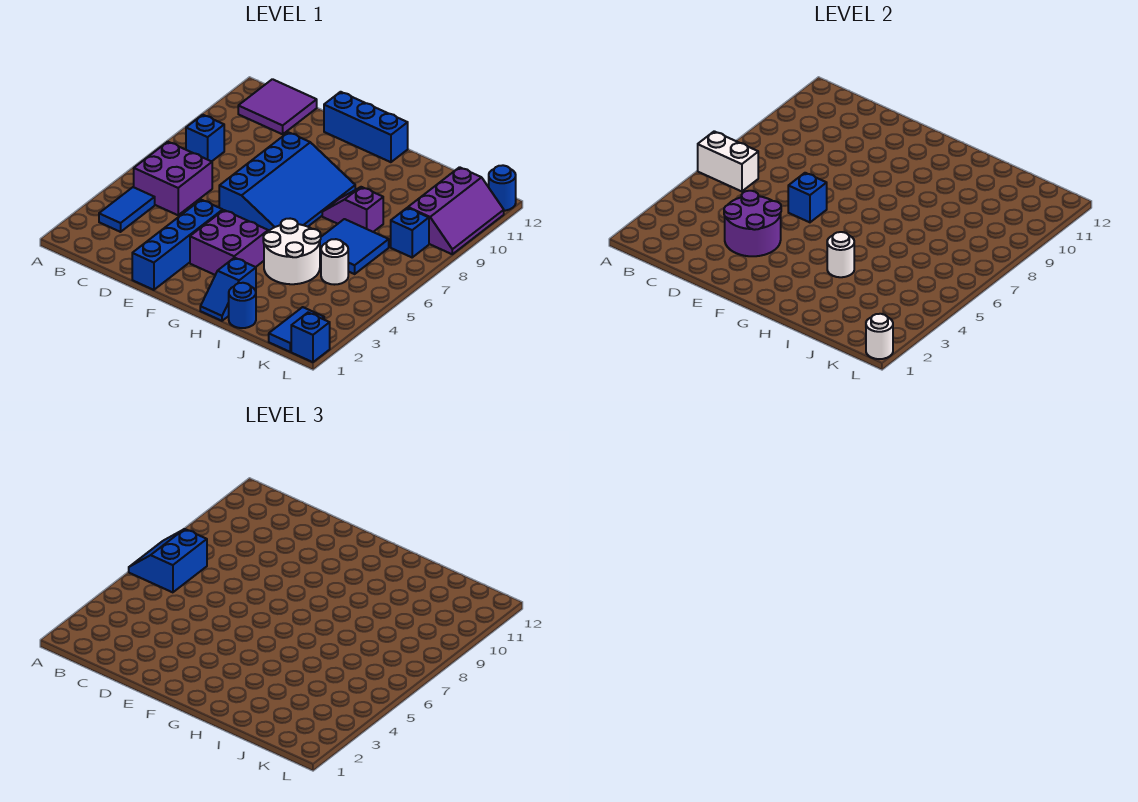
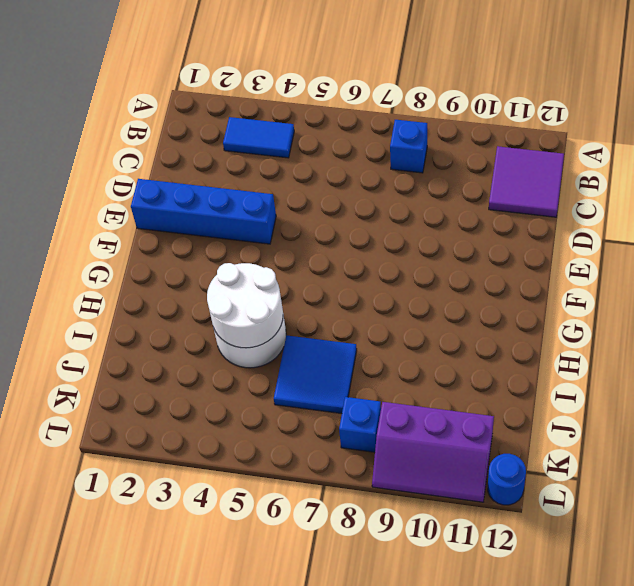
white round brick H4:I5 level 2 -> white round brick H4 level 2
none -> purple brick B5:C6 level 1
none -> blue slope E6:G9 level 1 top E
none -> blue brick E12:G12 level 1

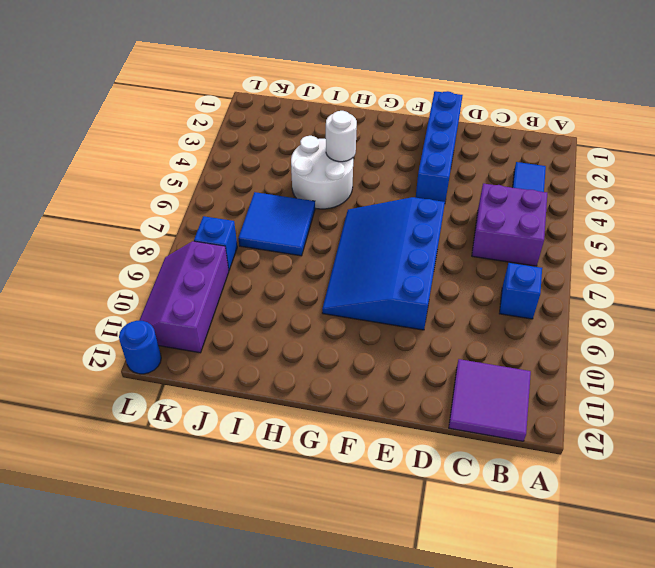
none -> blue brick E12:G12 level 1
none -> purple brick F3:G4 level 1
none -> blue slope H1:H2 level 1 top 2

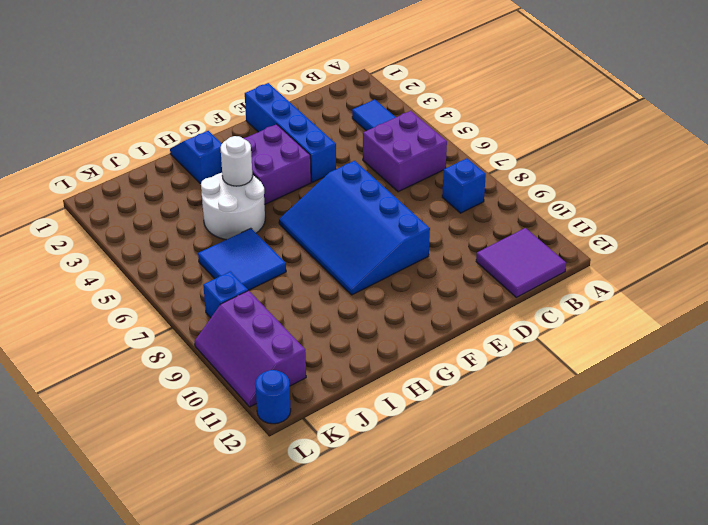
none -> blue brick E12:G12 level 1
none -> purple slope H8:I8 level 1 top I
none -> blue round brick I1 level 1

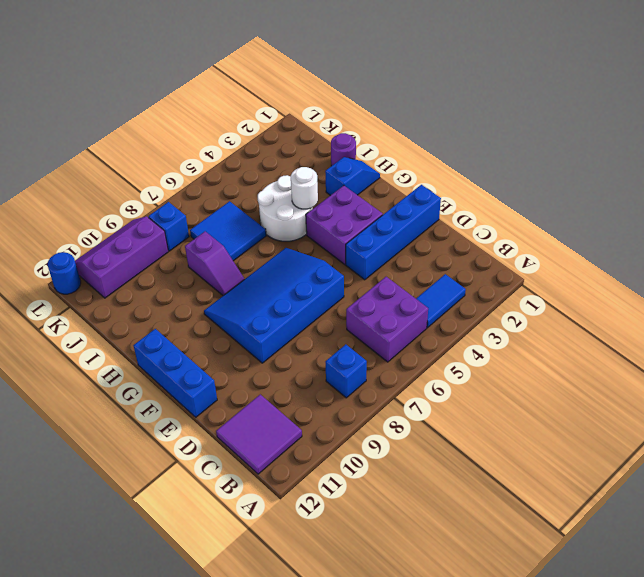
purple round brick I1 level 1 -> blue round brick I1 level 1
none -> white round brick J5 level 1
none -> blue tile K1:K2 level 1
none -> blue brick L1 level 1

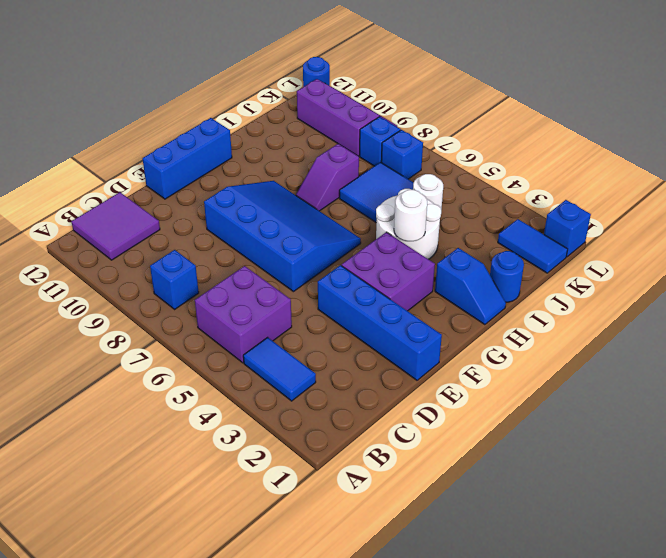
blue brick K7 level 1 -> blue brick E6 level 2
none -> white brick A6:B6 level 2
none -> purple round brick D3:E4 level 2
none -> white round brick L1 level 2

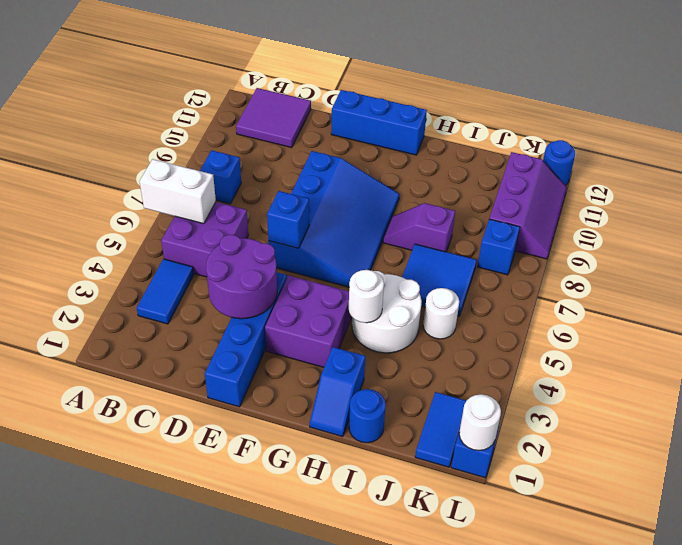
none -> blue slope A6:B7 level 3 top B

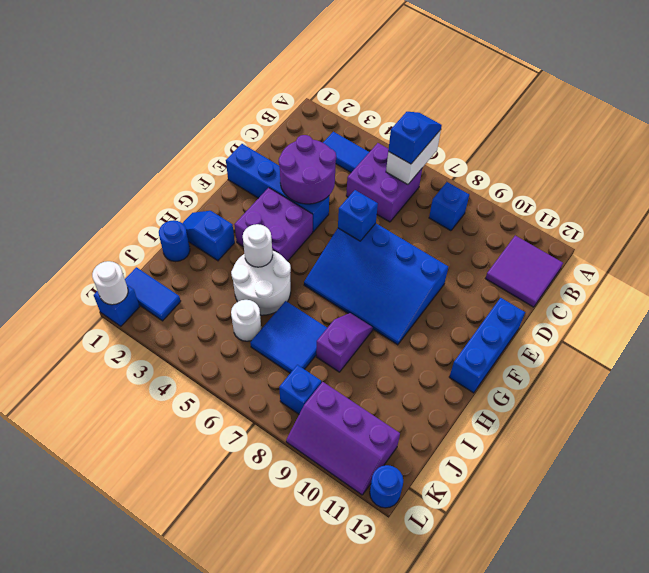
blue slope A6:B6 level 3 top B -> blue slope A6:B7 level 3 top B

